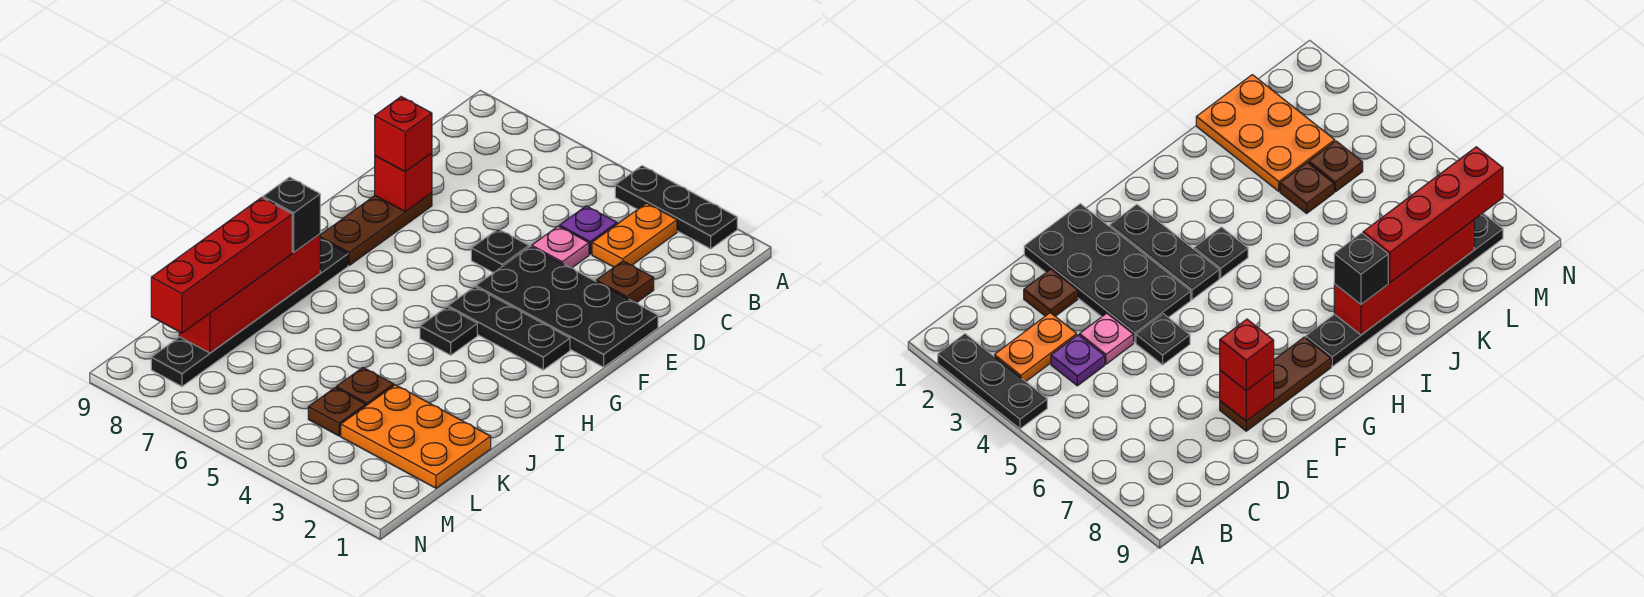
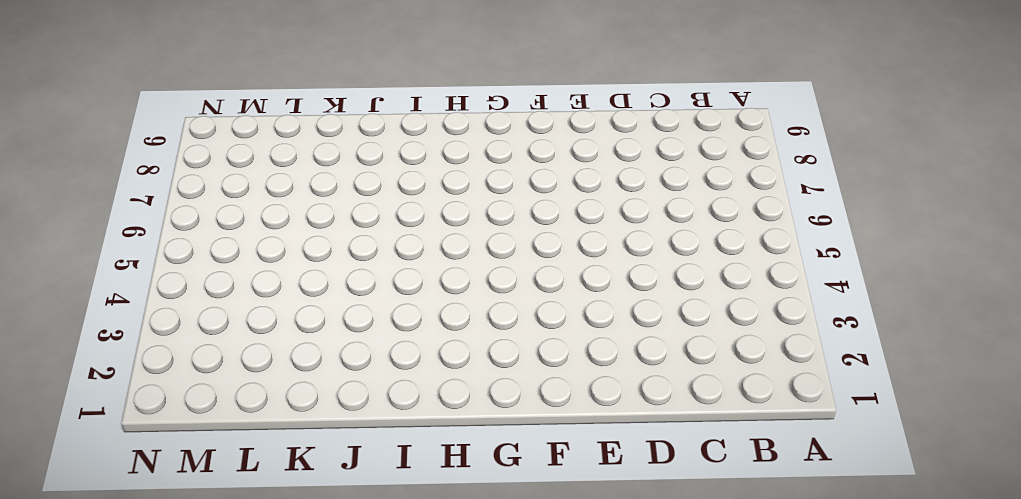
none -> black plate A2:A4 level 1
none -> orange plate B3:C3 level 1
none -> purple plate C4 level 1

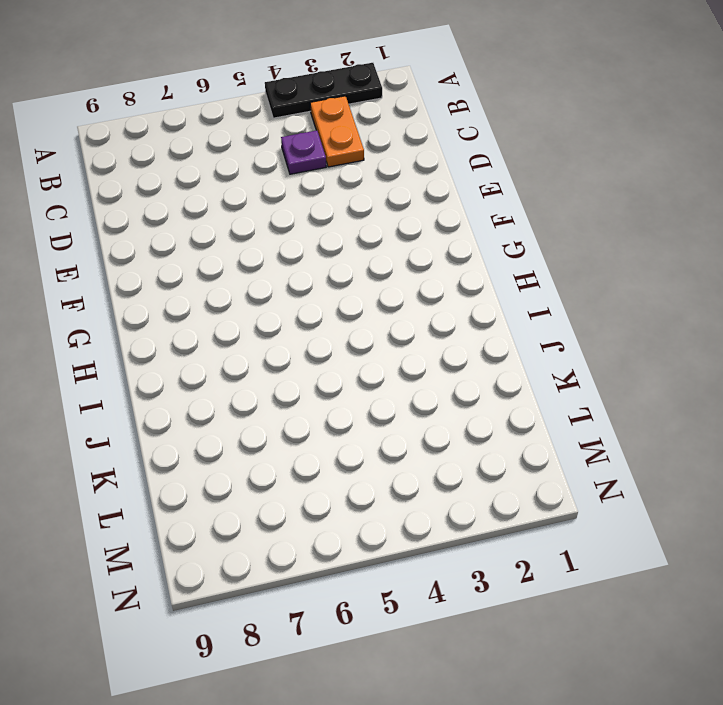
none -> brown plate D2 level 1
none -> pink plate D4 level 1
none -> black plate E1:F4 level 1

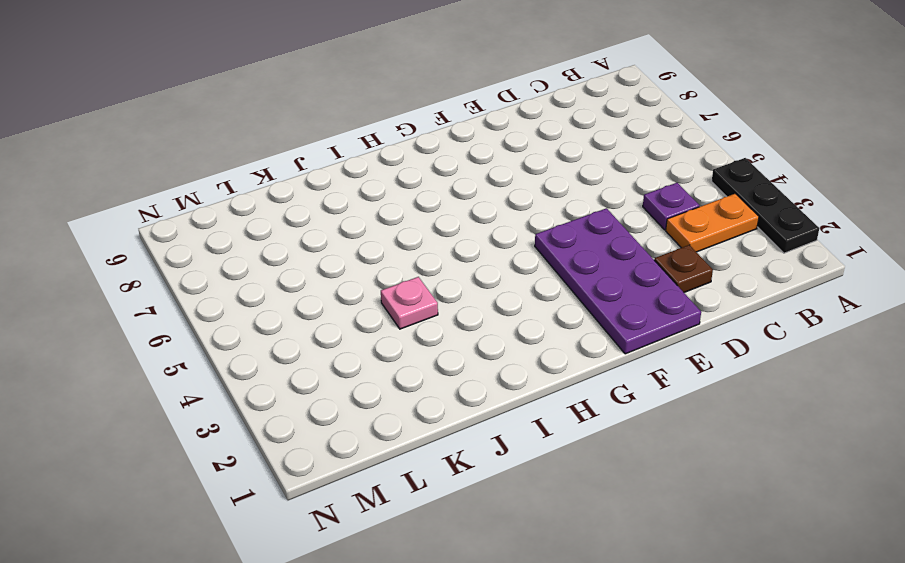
purple plate E1:F4 level 1 -> black plate E1:F4 level 1
pink plate J4 level 1 -> pink plate D4 level 1
none -> black plate E5 level 1
none -> brown plate E8:G8 level 1
none -> black plate G2:G4 level 1

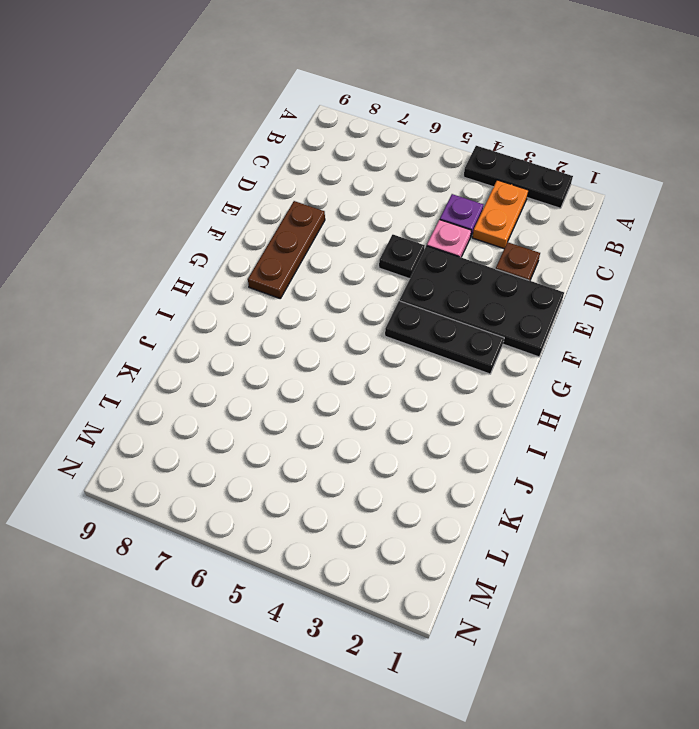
none -> black plate H4 level 1
none -> black plate H8:M8 level 1
none -> orange plate K1:L3 level 1

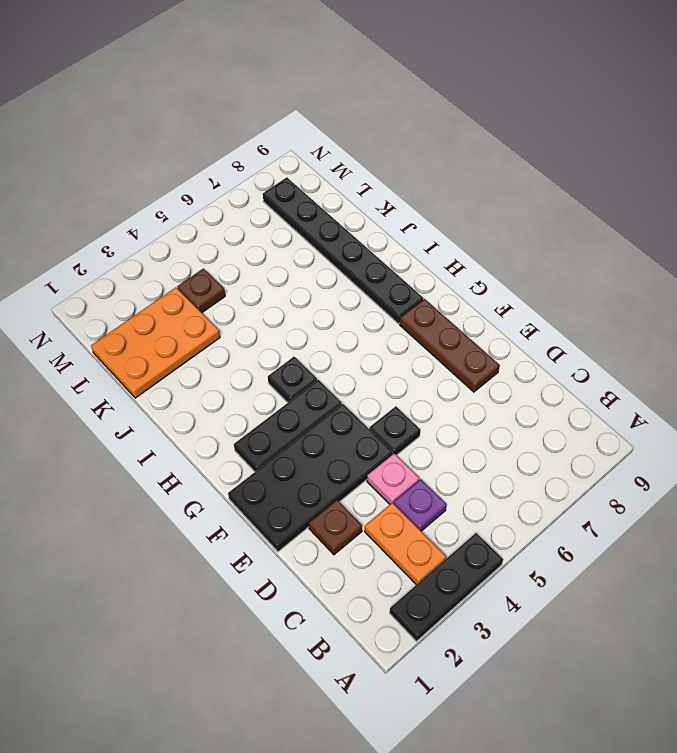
none -> brown plate K4 level 1
none -> red brick E8 level 2
none -> red brick I8:L8 level 2

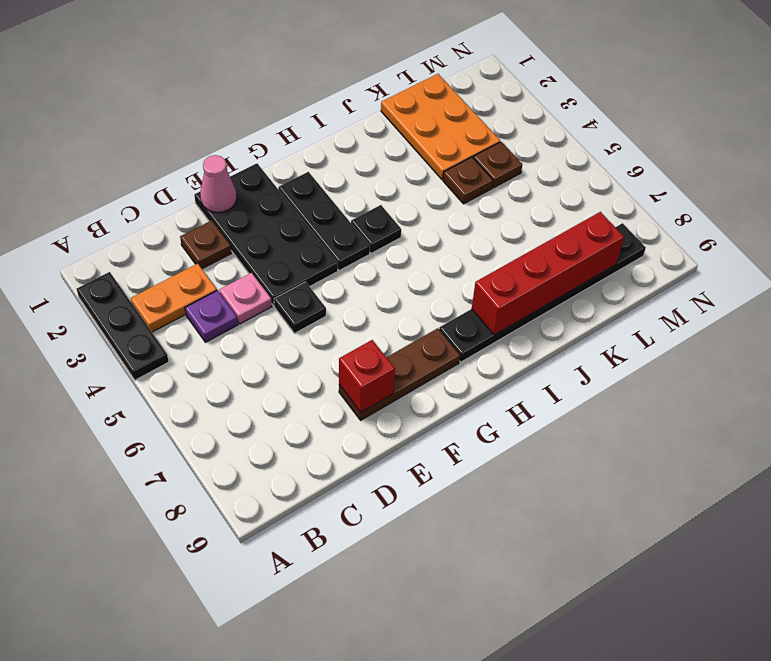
pink cone E1 level 2 -> none
none -> red brick E8 level 3
none -> black brick I8 level 3
none -> red brick J8:M8 level 3

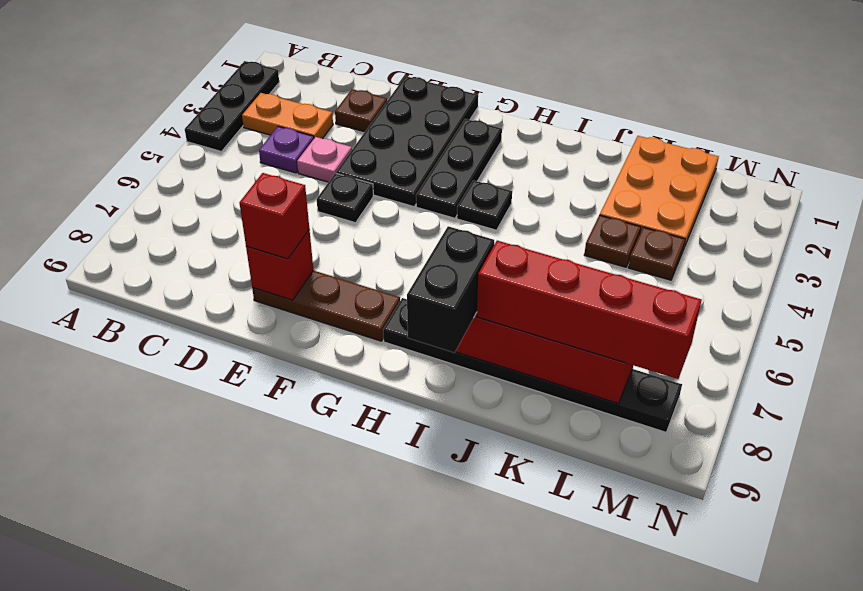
black brick I8:I9 level 3 -> black brick I8 level 3

